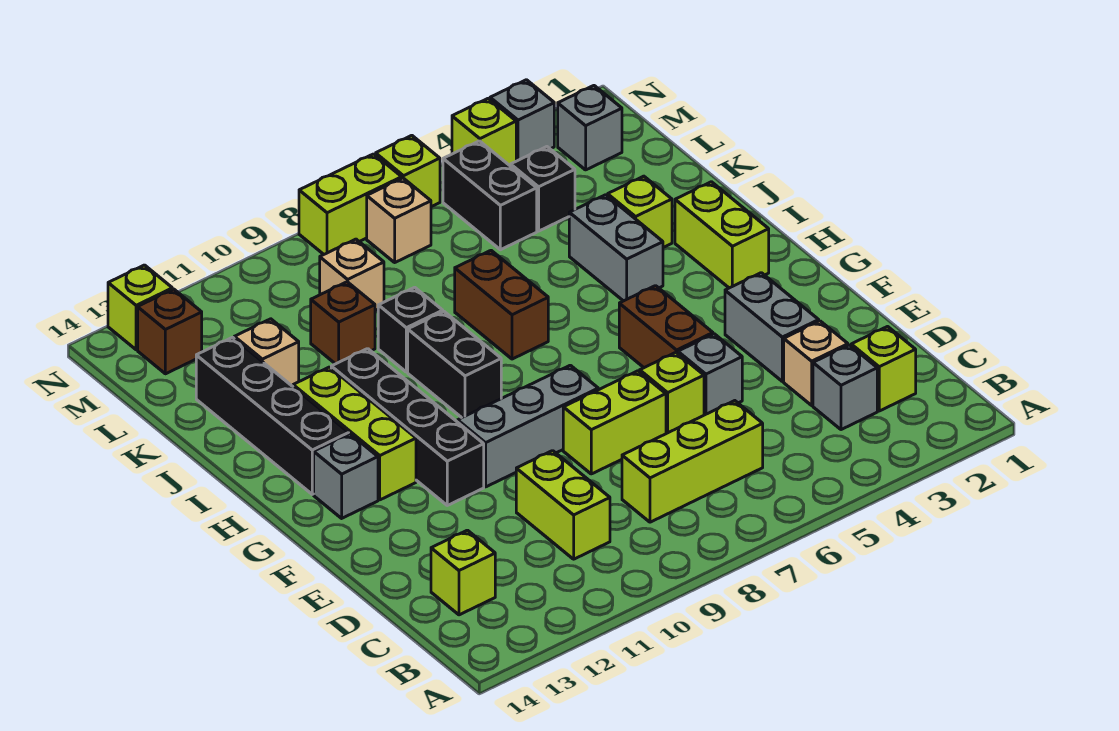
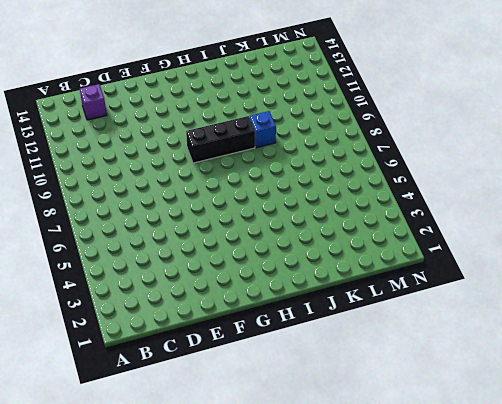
purple brick C13 level 1 -> lime brick C13 level 1
black brick G9:I9 level 1 -> black brick H9:I9 level 1
blue brick J9 level 1 -> black brick J9 level 1
none -> lime brick C2 level 1
none -> grey brick C3 level 1
none -> lime brick C6:C8 level 1
none -> lime brick C10:D10 level 1

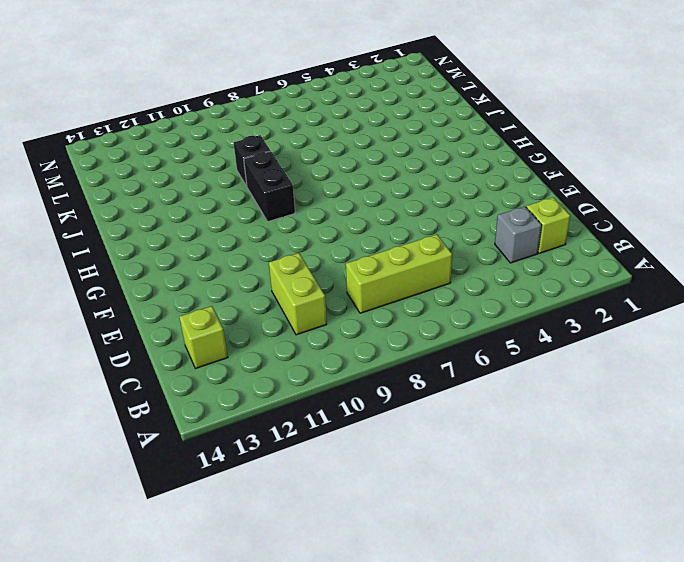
none -> tan brick D3 level 1
none -> grey brick E3:F3 level 1
none -> grey brick E5 level 1
none -> lime brick E6 level 1

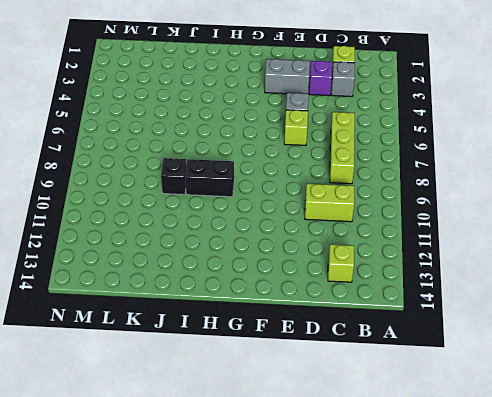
purple brick D3 level 1 -> tan brick D3 level 1
none -> lime brick E7:E8 level 1
none -> brown brick F5:G5 level 1
none -> grey brick F8:F10 level 1
none -> black brick F11:I11 level 1

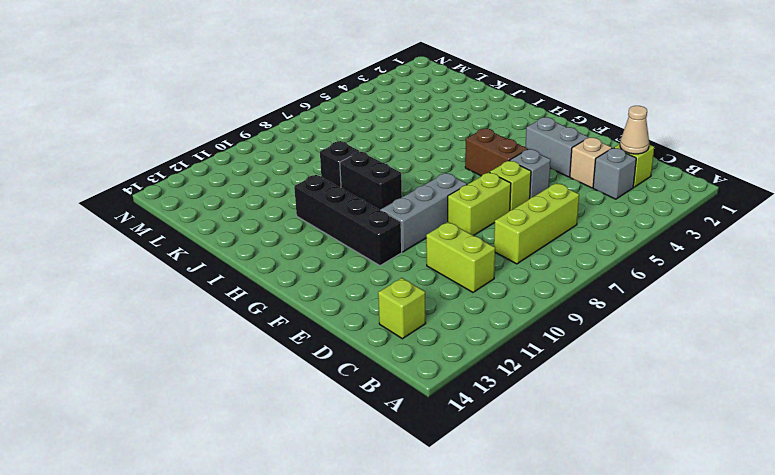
tan cone C2 level 2 -> none
none -> lime brick G12:I12 level 1
none -> grey brick G13 level 1
none -> lime brick H2:I2 level 1
none -> black brick H13:K13 level 1

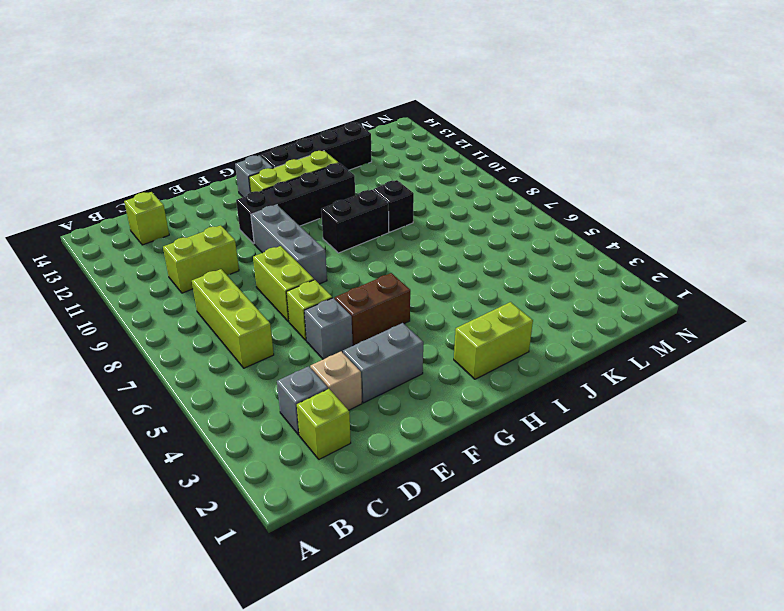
none -> grey brick I4:J4 level 1
none -> brown brick I7:J7 level 1
none -> lime brick J3 level 1
none -> brown brick K10 level 1

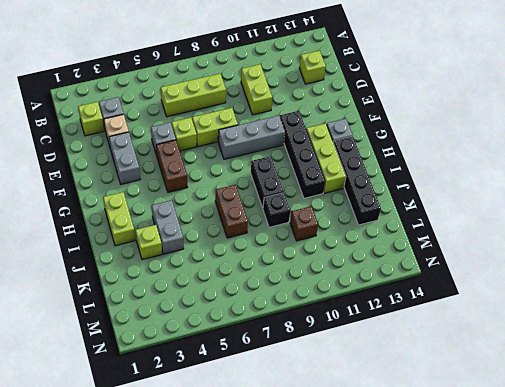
none -> tan brick K12 level 1
none -> black brick L4 level 1
none -> black brick L5:M5 level 1
none -> tan brick L9 level 1

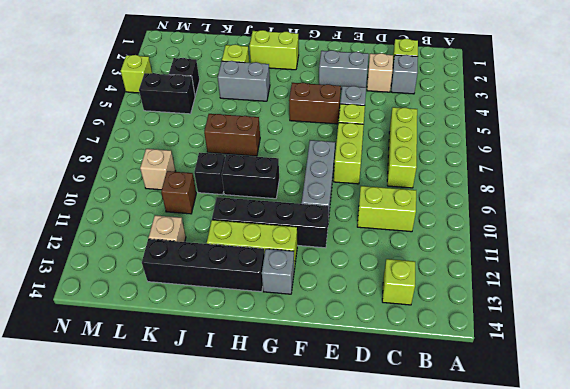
none -> grey brick M2 level 1
none -> tan brick M7 level 1
none -> brown brick M13 level 1
none -> grey brick N3 level 1

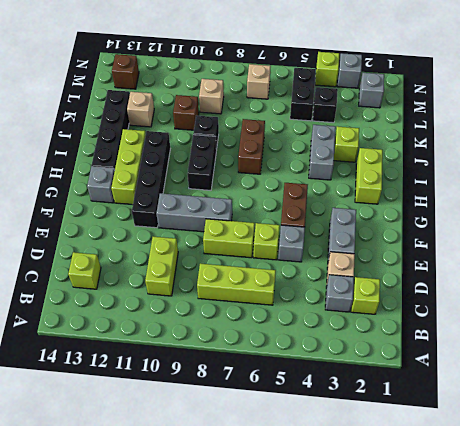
none -> lime brick N6 level 1
none -> lime brick N7:N8 level 1
none -> lime brick N13 level 1

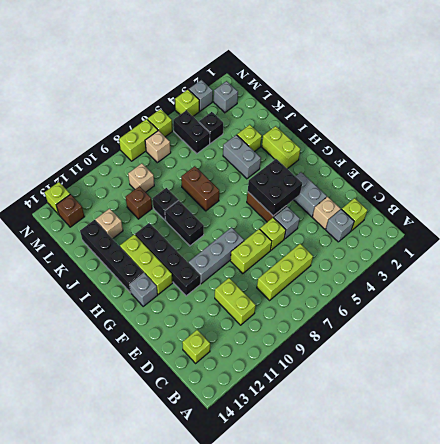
black brick F4:G5 level 2 -> none

